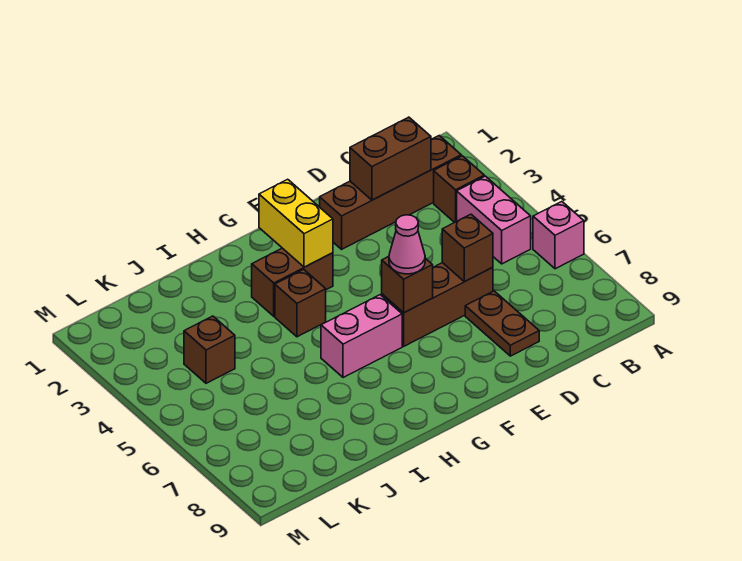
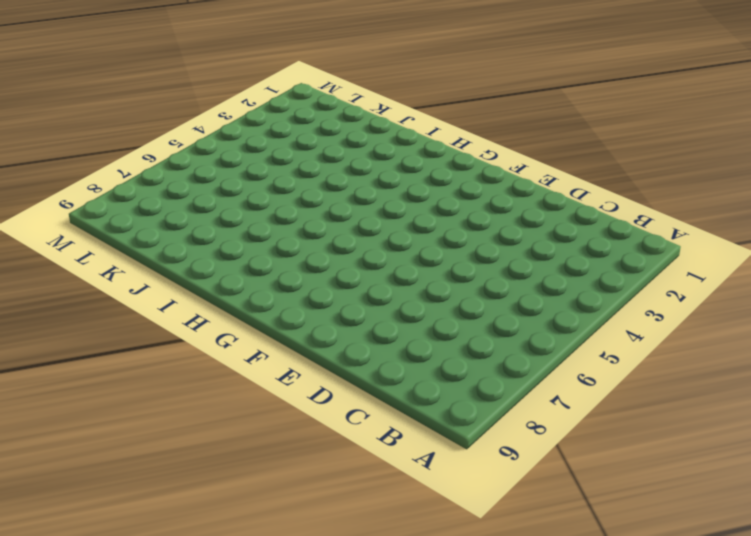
none -> pink brick A6 level 1
none -> brown brick B2:E2 level 1
none -> brown brick B3 level 1

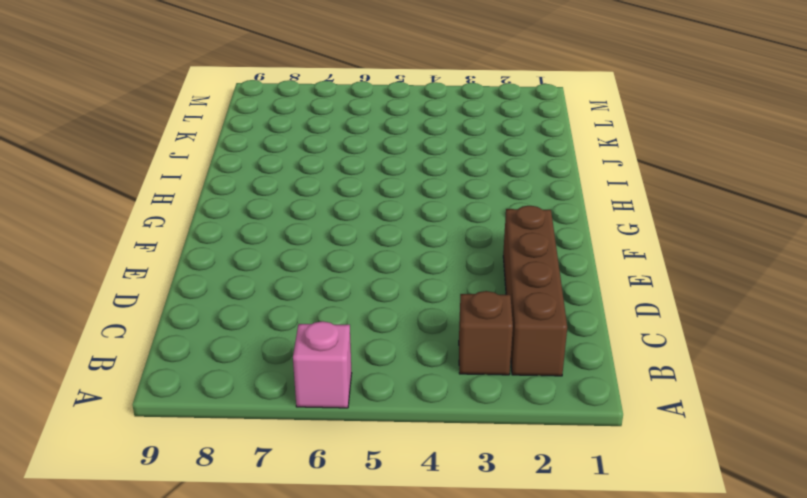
none -> pink brick B4:B5 level 1
none -> brown brick D6:F6 level 1
none -> brown plate D7:D8 level 1

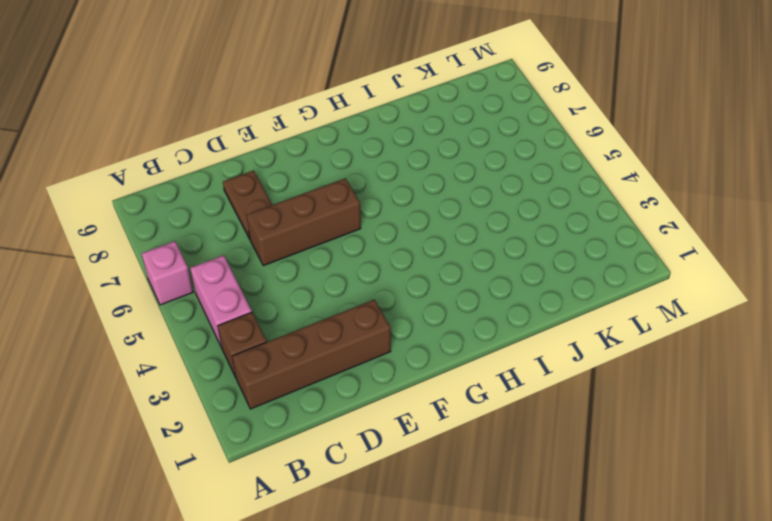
none -> brown brick G3:H3 level 1
none -> pink brick G6:H6 level 1
none -> brown brick H4 level 1

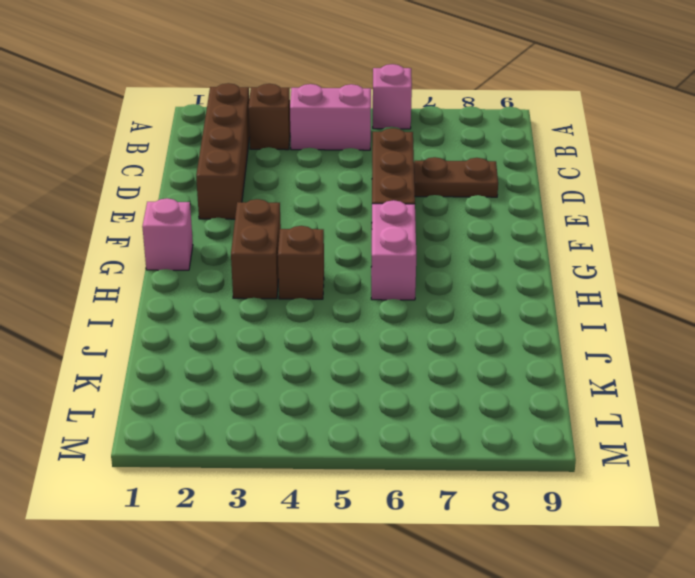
pink brick G1 level 1 -> none
none -> brown brick K4 level 1
none -> brown brick C2:D2 level 2
none -> brown brick D6 level 2

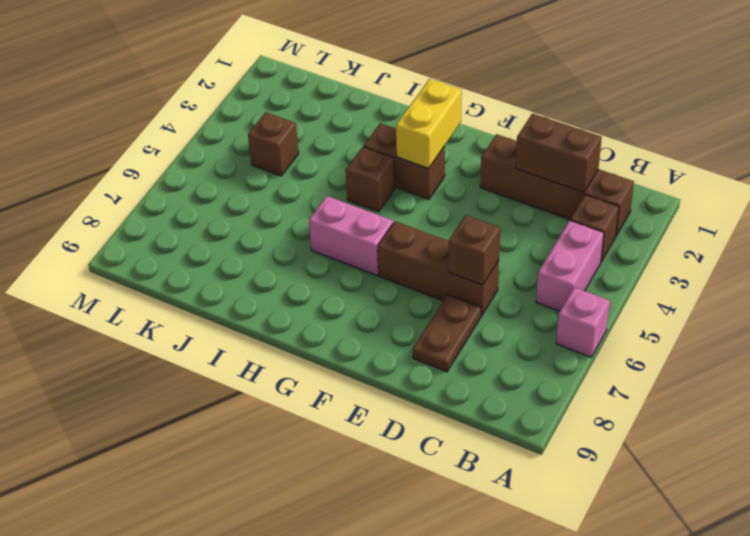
none -> brown brick F6 level 2
none -> pink cone F6 level 3

